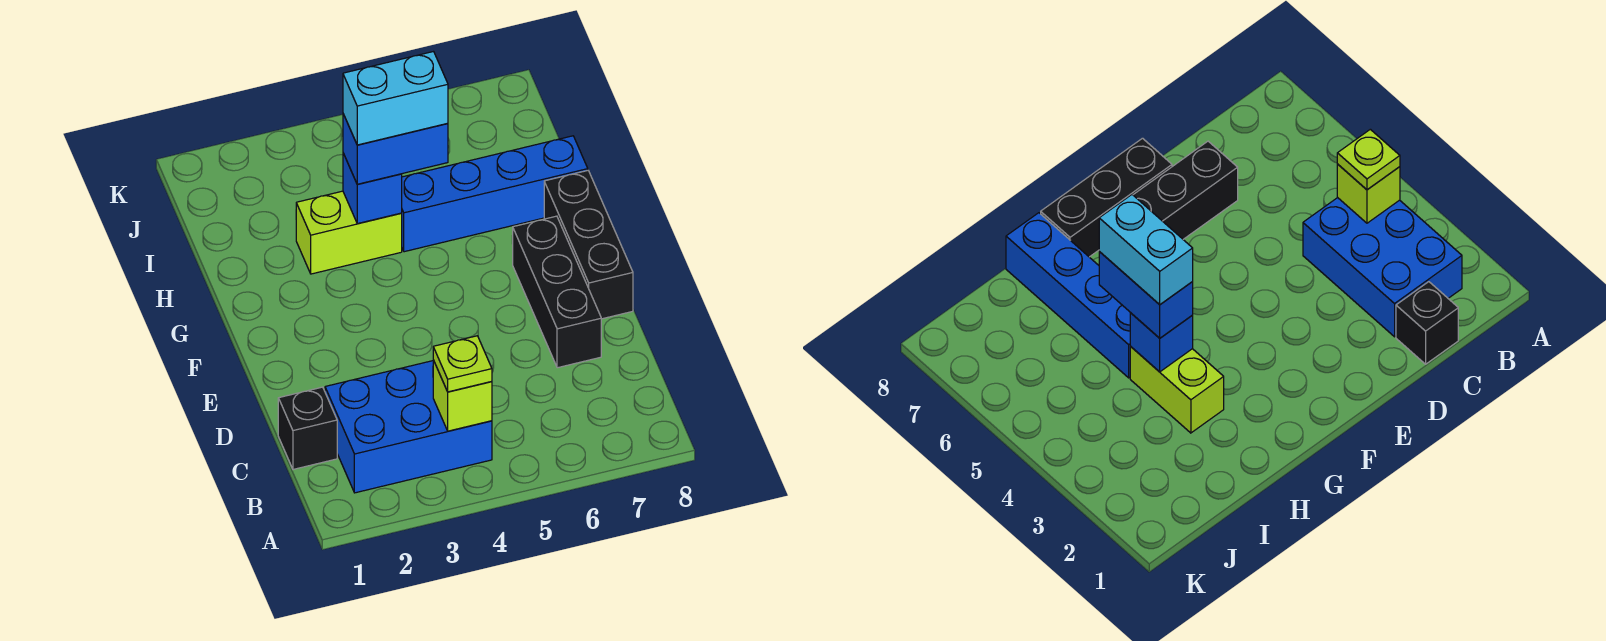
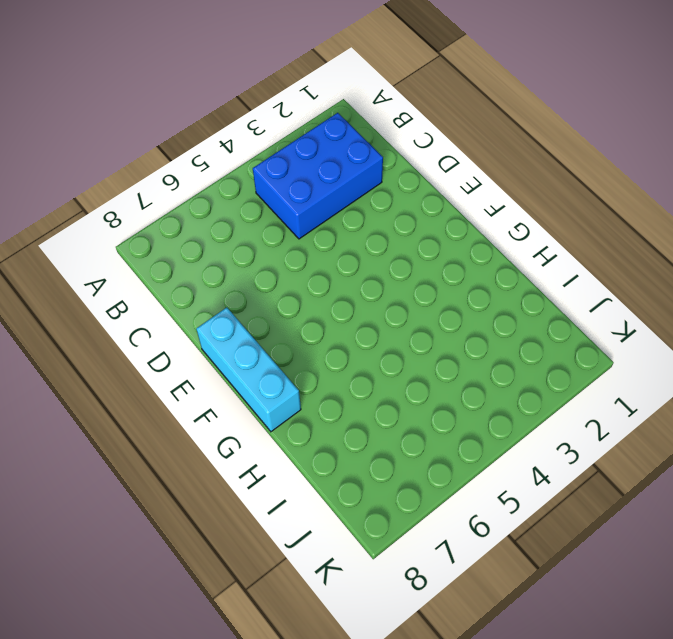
cyan brick E8:G8 level 1 -> black brick E8:G8 level 1
none -> black brick C1 level 1
none -> black brick D7:F7 level 1

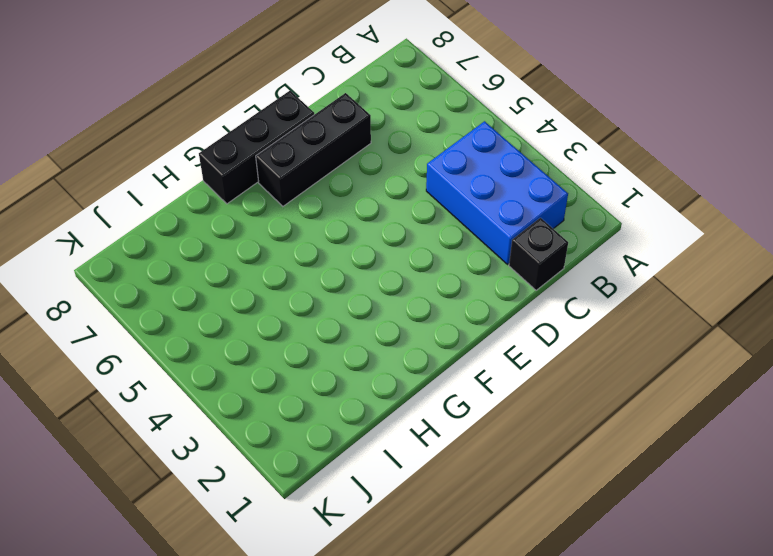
none -> lime brick H3:H4 level 1
none -> blue brick H5:H8 level 1

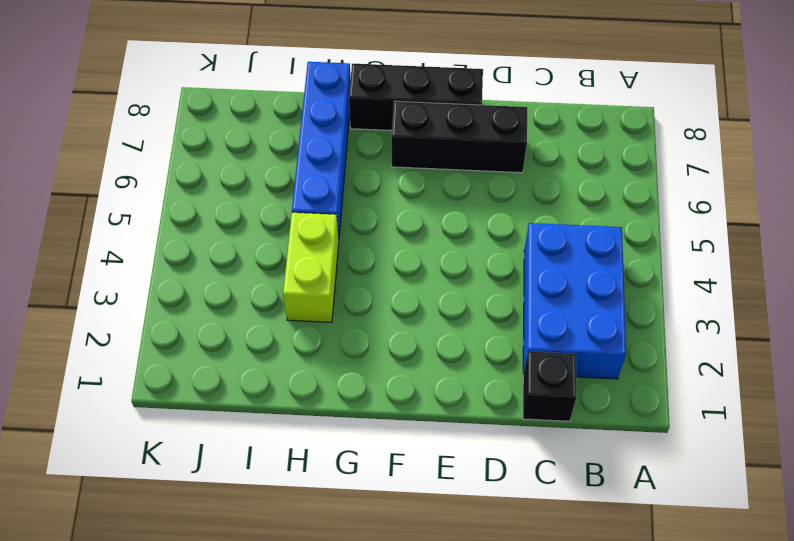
none -> lime brick B4 level 2
none -> blue brick H4 level 2

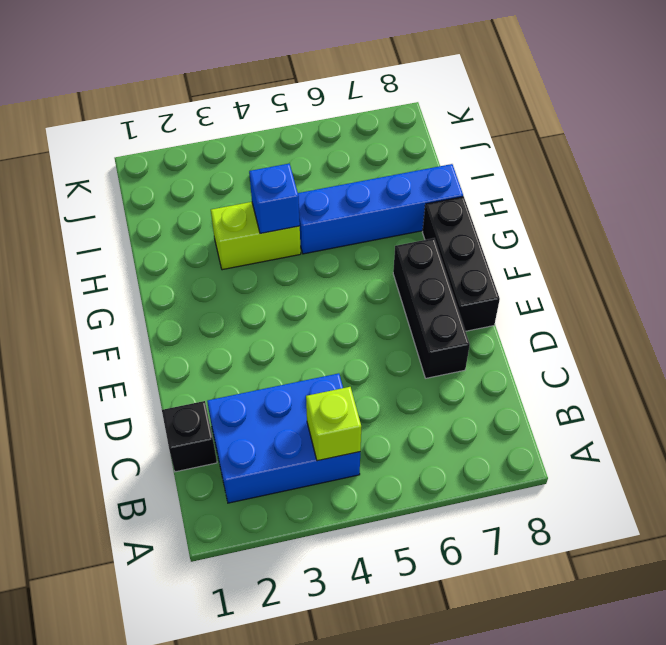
none -> lime plate B4 level 3
none -> blue brick H4:H5 level 3

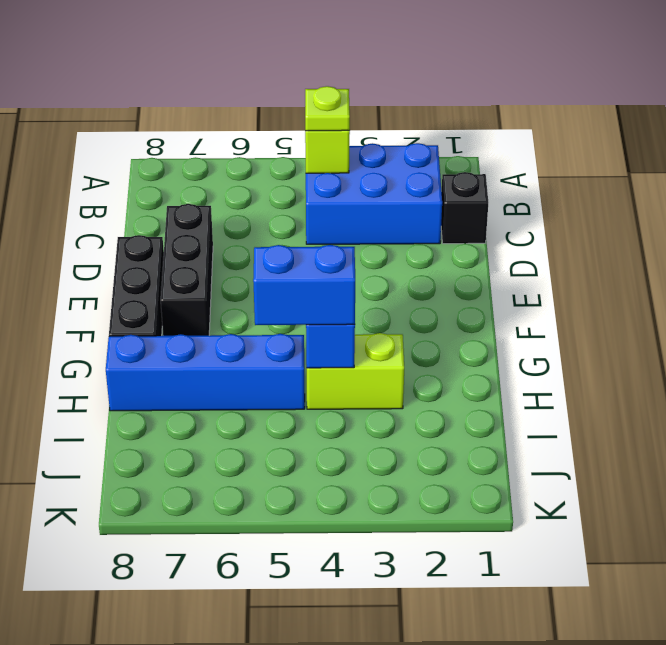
none -> cyan brick H4:H5 level 4

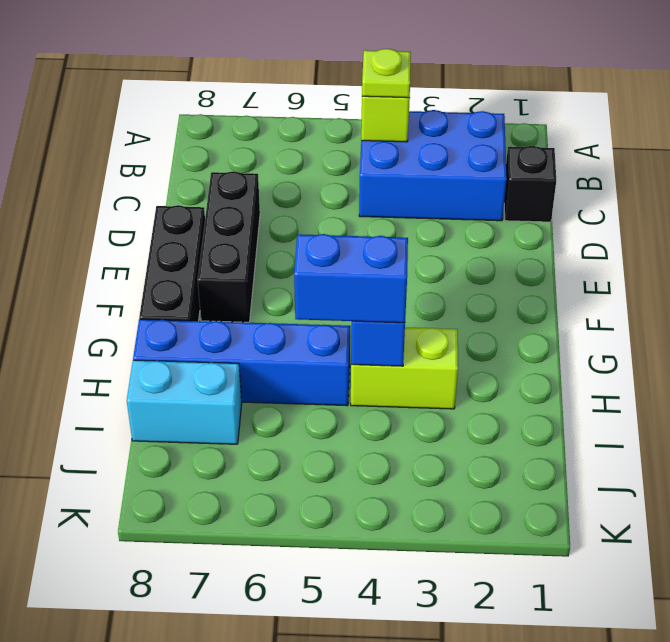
cyan brick I7:I8 level 1 -> cyan brick H4:H5 level 4

